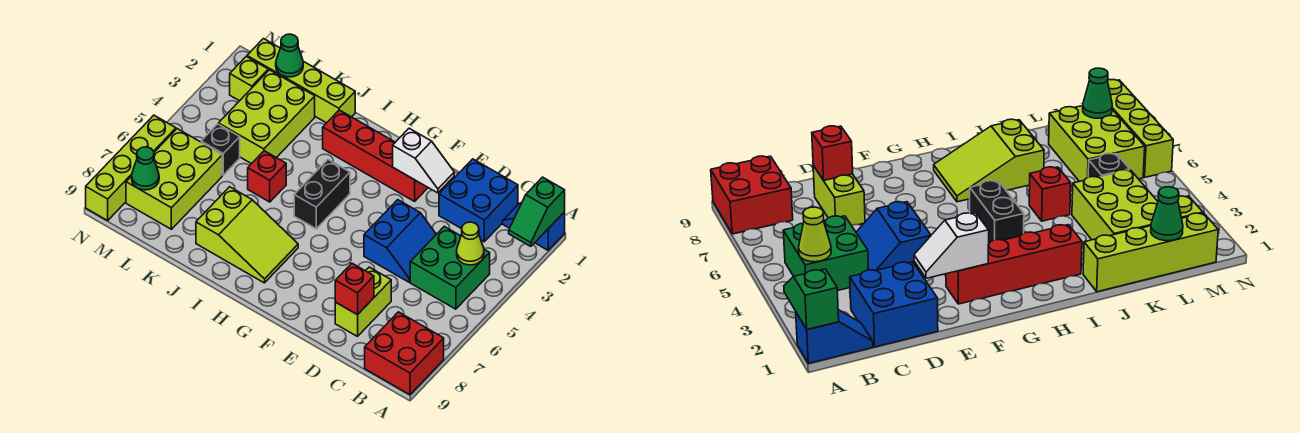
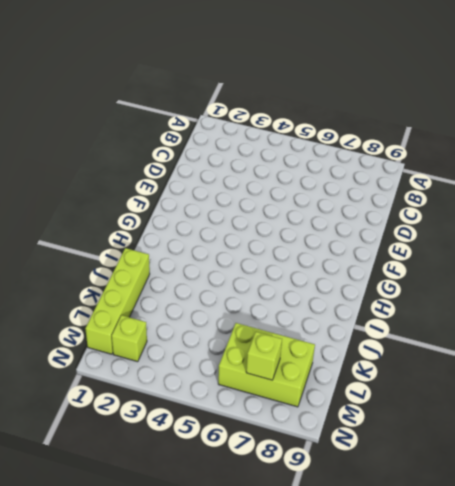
lime brick M7 level 2 -> none
none -> blue slope A1:B1 level 1 top A
none -> red brick A8:B9 level 1
none -> green brick B4:C5 level 1

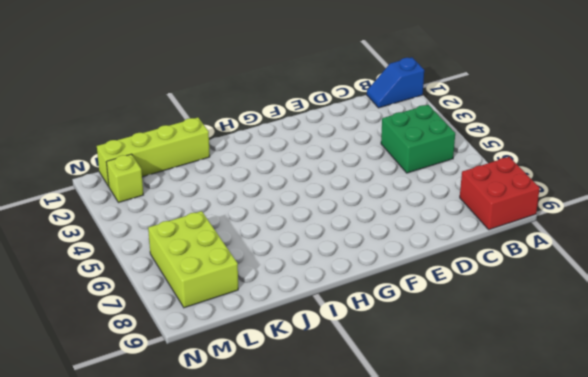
none -> blue brick C1:D2 level 1
none -> blue slope D4:E5 level 1 top E
none -> lime brick D7:D8 level 1

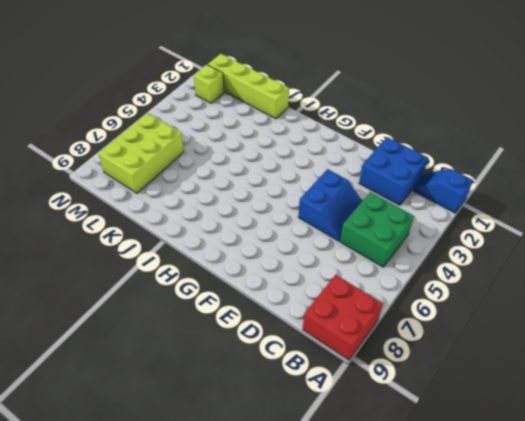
none -> lime brick D7:D8 level 1
none -> red brick F2:I2 level 1
none -> black brick H4:H5 level 1

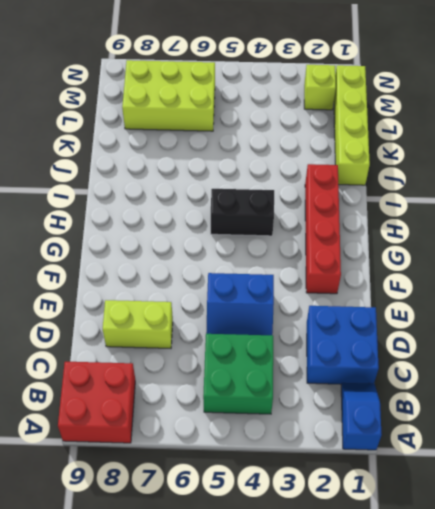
none -> lime slope H7:J8 level 1 top J
none -> red brick J5 level 1
none -> lime brick K2:L4 level 1

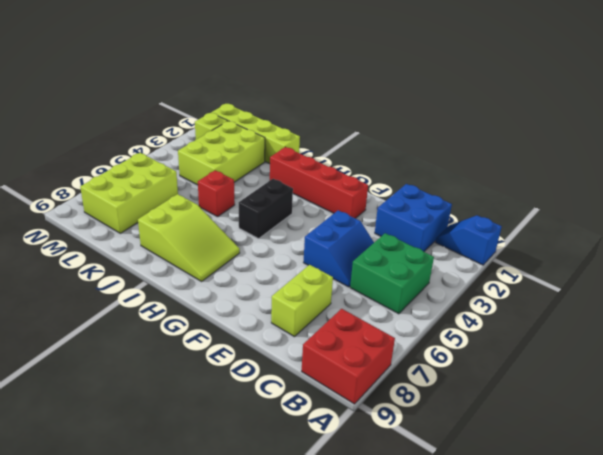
none -> black brick L5 level 1
none -> lime brick N6:N9 level 1
none -> green slope A1:A2 level 2 top 1

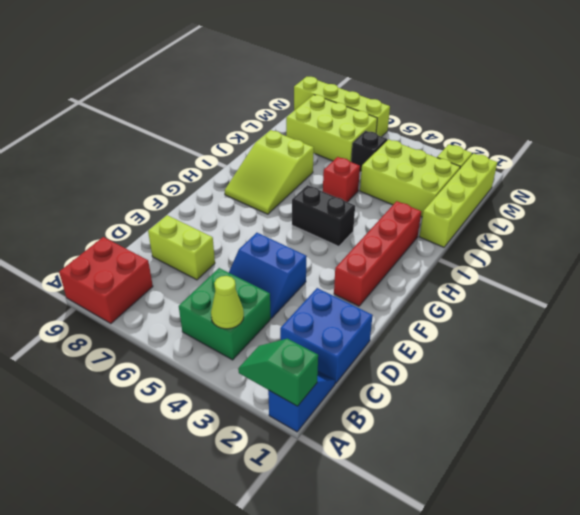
none -> red brick D8 level 2
none -> white slope E2:F2 level 2 top F
none -> green cone L1 level 2

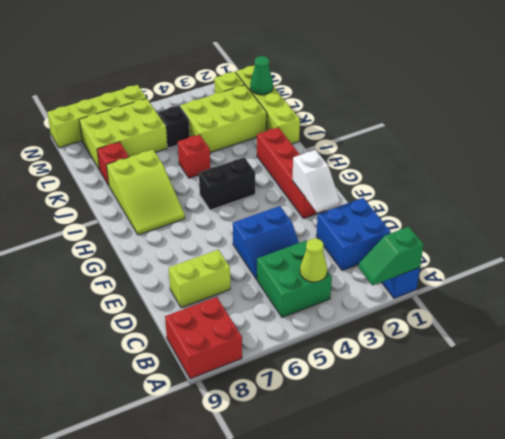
red brick K8 level 1 -> red brick D8 level 2
none -> green cone M8 level 2

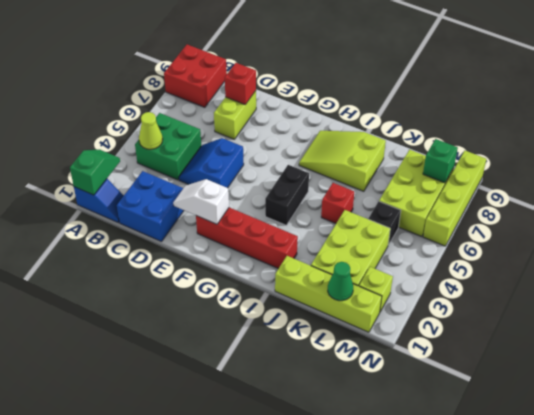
green brick M8 level 2 -> green cone M8 level 2

